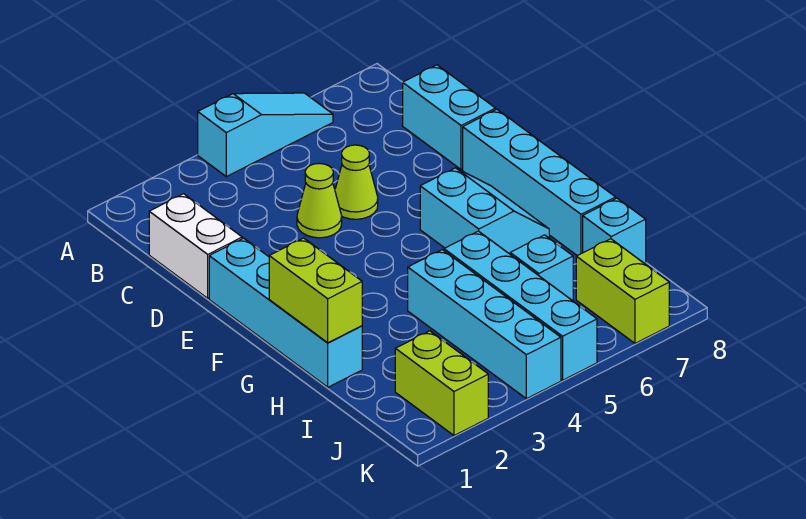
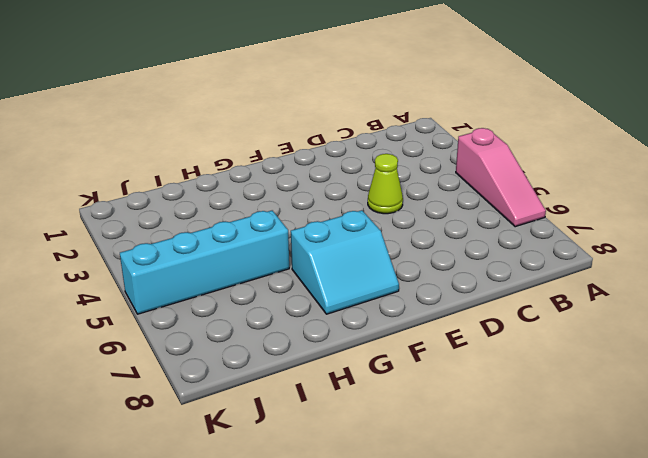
pink slope A4:A6 level 1 top 4 -> cyan slope A4:A6 level 1 top 4
none -> white brick C1:D1 level 1
none -> cyan brick C8:D8 level 1
none -> lime cone D5 level 1

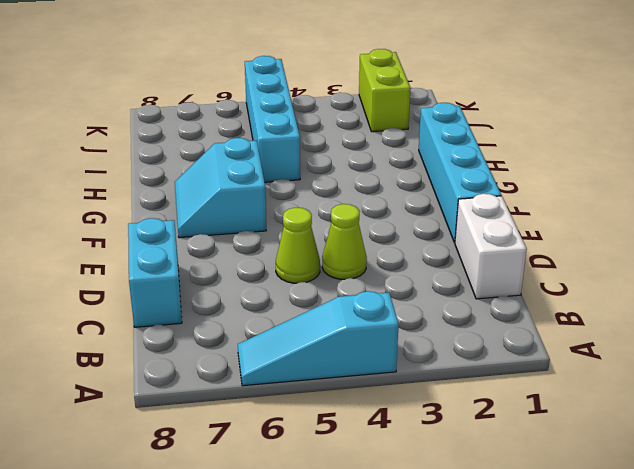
none -> cyan brick E8:H8 level 1
none -> cyan brick H4:K4 level 1
none -> cyan brick I6 level 1

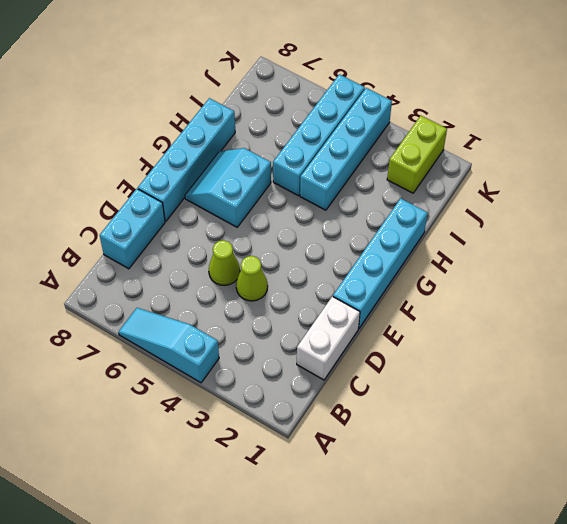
none -> cyan brick I6 level 1
none -> cyan brick I8 level 1
none -> lime brick J7:K7 level 1

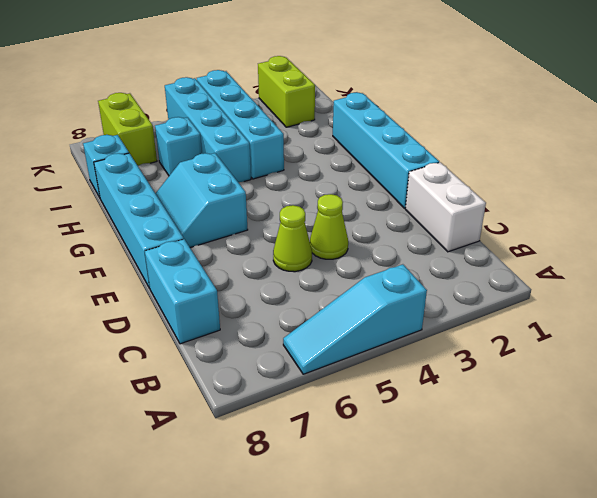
none -> lime brick G1:H1 level 2

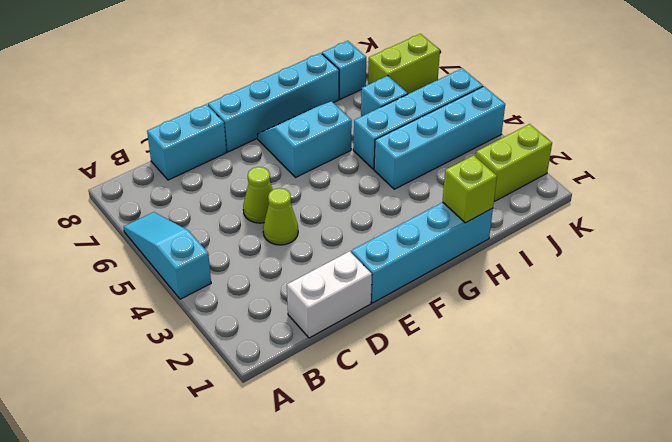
lime brick H1 level 2 -> lime brick G1:H1 level 2

